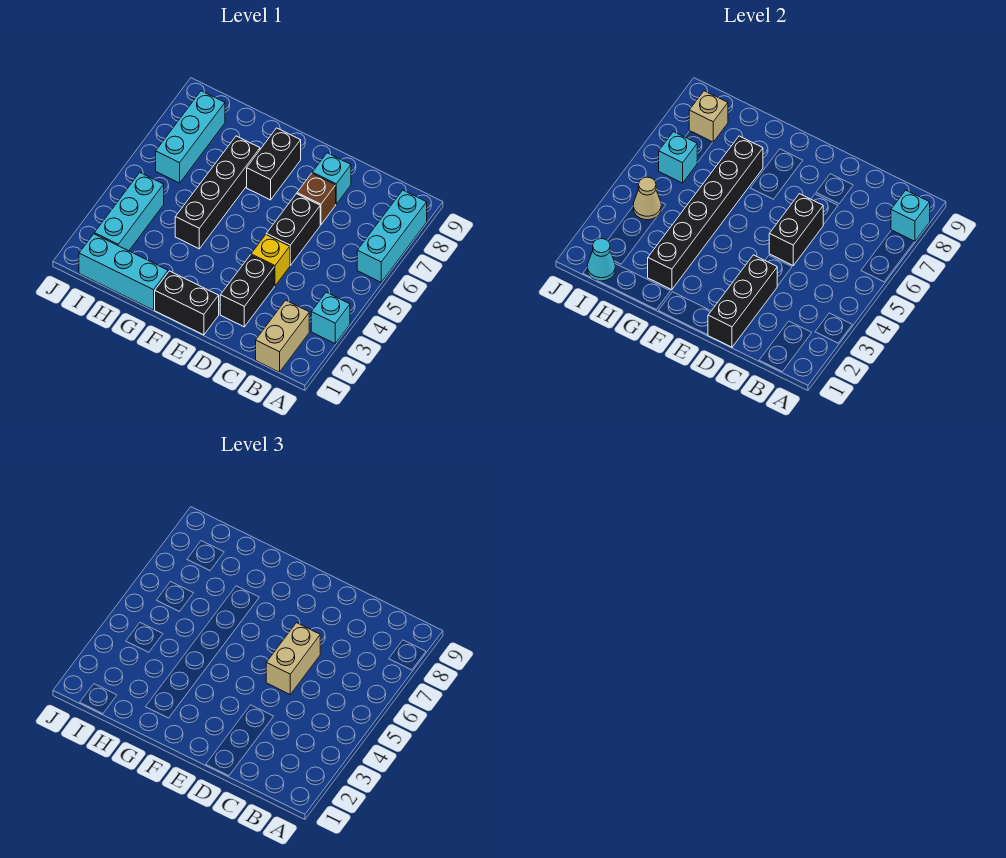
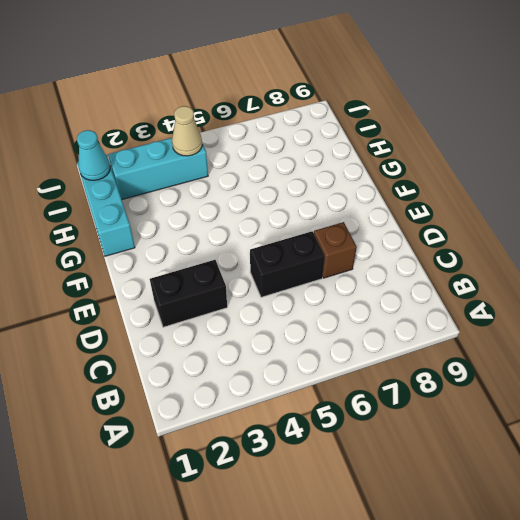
none -> cyan brick A3 level 1
none -> cyan brick A6:A8 level 1
none -> tan brick B1:B2 level 1

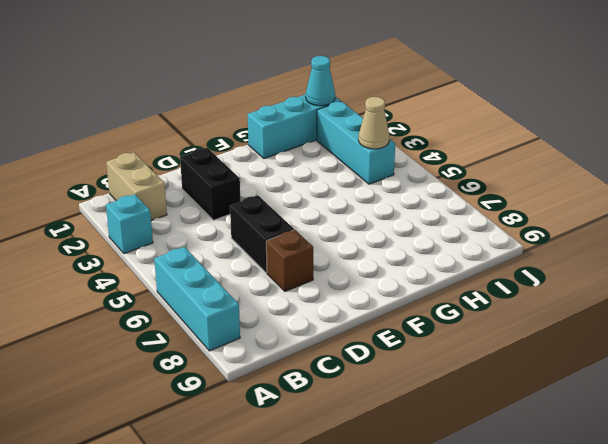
none -> yellow brick D4 level 1
none -> cyan brick D8 level 1
none -> black brick E1:F1 level 1

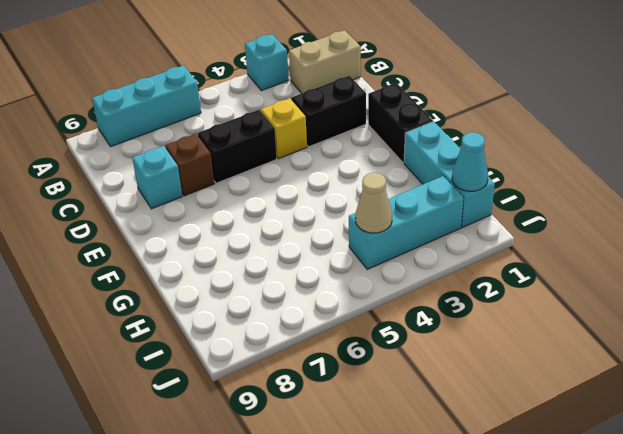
none -> black brick F7:F8 level 1
none -> black brick G4:G7 level 1
none -> cyan brick I6:I8 level 1

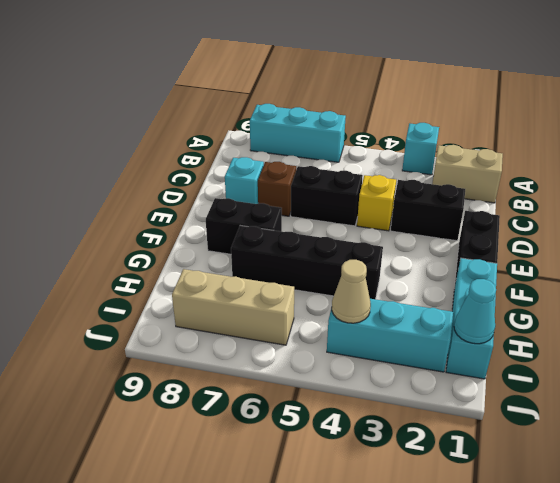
tan brick I6:I8 level 1 -> cyan brick I6:I8 level 1
none -> cyan brick A8 level 2
none -> black brick D1:D3 level 2
none -> black brick D5:D6 level 2

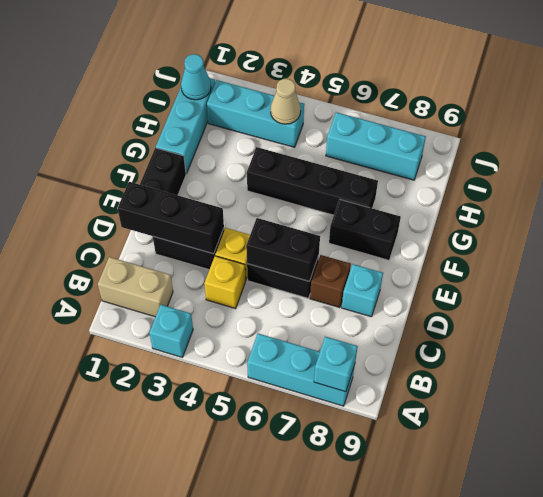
yellow brick C4 level 1 -> none
none -> black brick G2:G7 level 2
none -> cyan brick I6 level 2
none -> tan brick I8 level 2

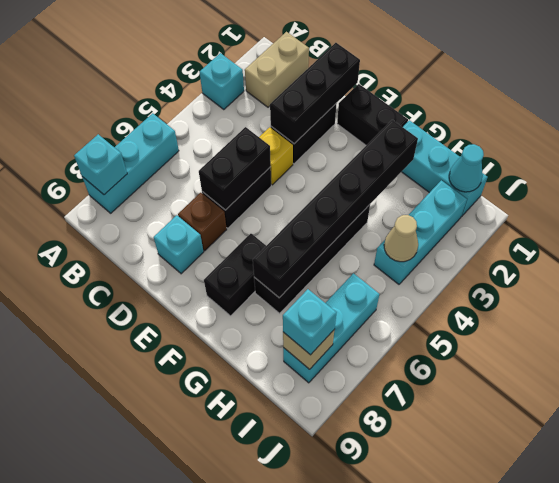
cyan brick I8 level 3 -> cyan brick I6 level 2
none -> tan brick D5:D6 level 3

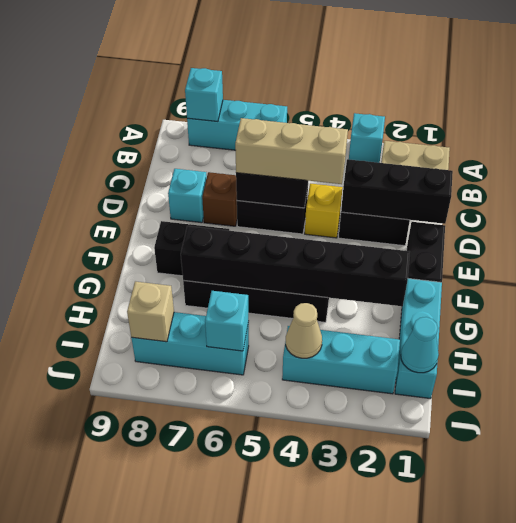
tan brick D4:D6 level 3 -> tan brick D5:D6 level 3

